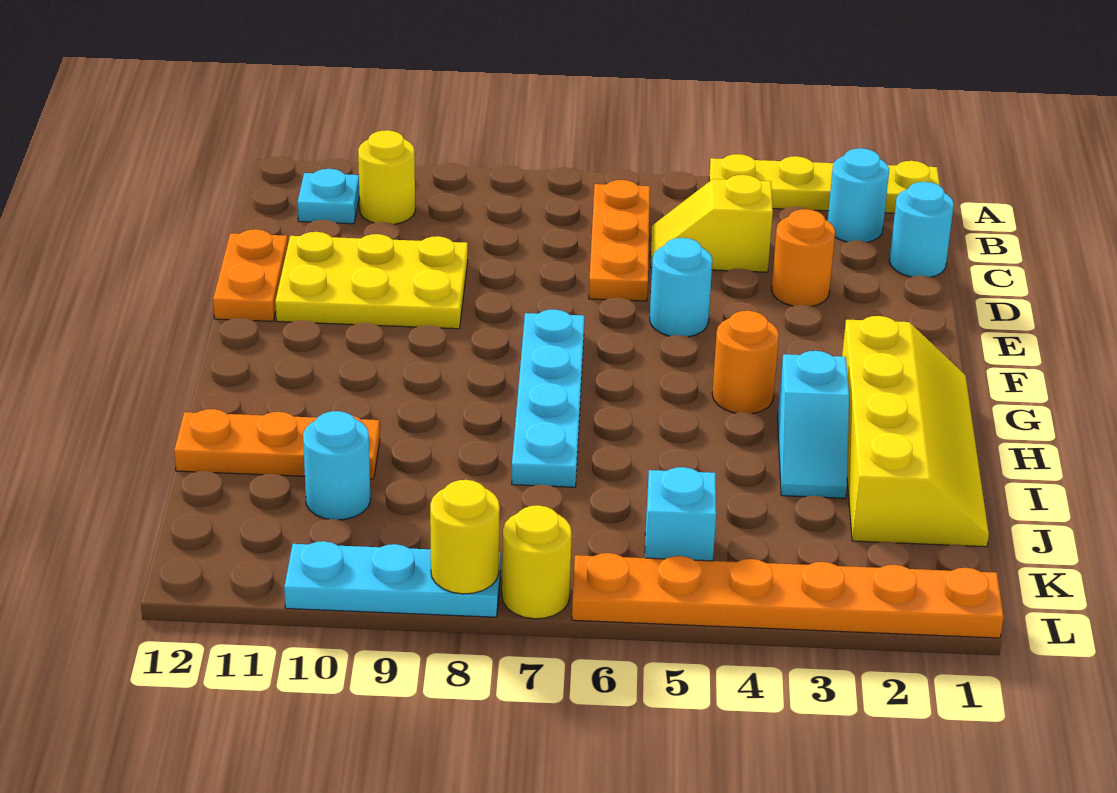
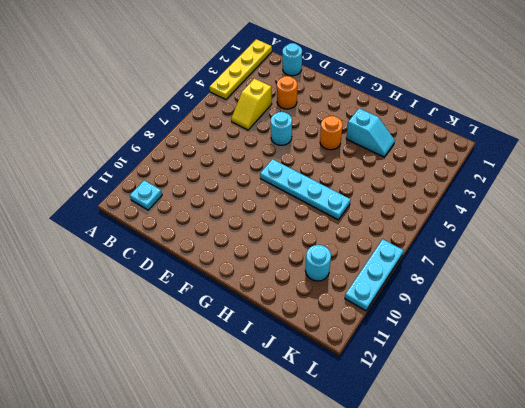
none -> cyan round brick B2 level 1
none -> orange plate B6:D6 level 1
none -> yellow round brick B10 level 1

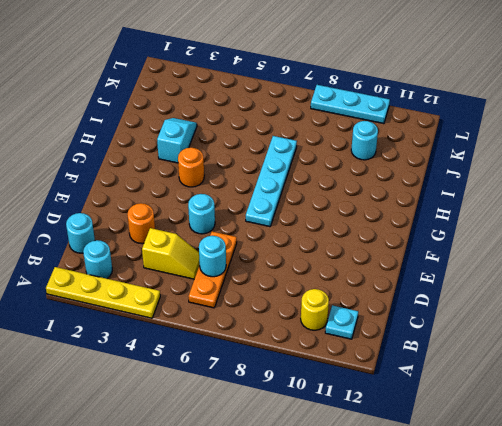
cyan round brick C6 level 2 -> none
none -> yellow plate D9:E11 level 1
none -> orange plate D12:E12 level 1
none -> yellow slope G1:J2 level 1 top 2

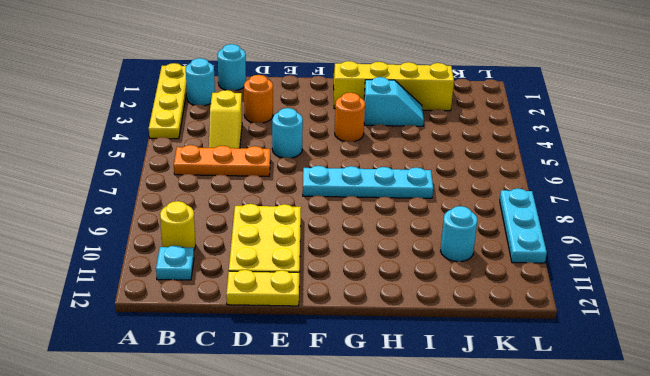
yellow plate D12:E12 level 1 -> orange plate D12:E12 level 1
none -> orange plate I10:I12 level 1
none -> cyan brick K5 level 1
none -> orange plate L1:L6 level 1

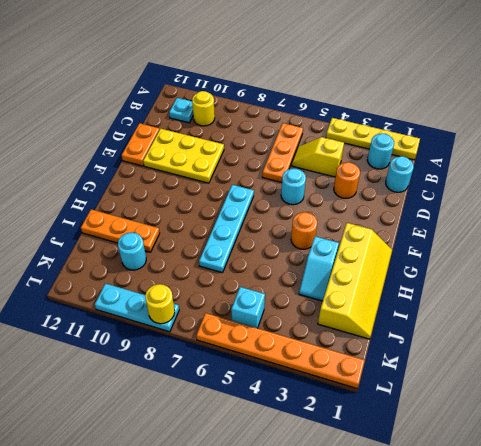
none -> yellow round brick L7 level 1

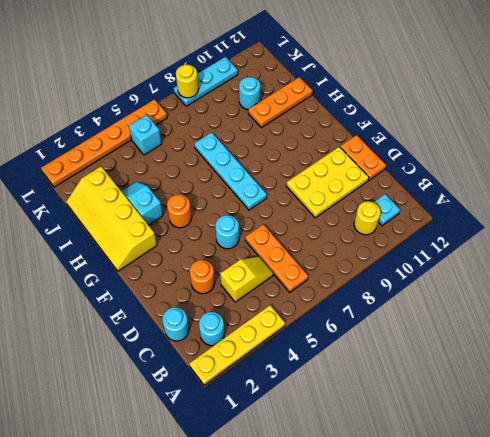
none -> yellow round brick L7 level 1

